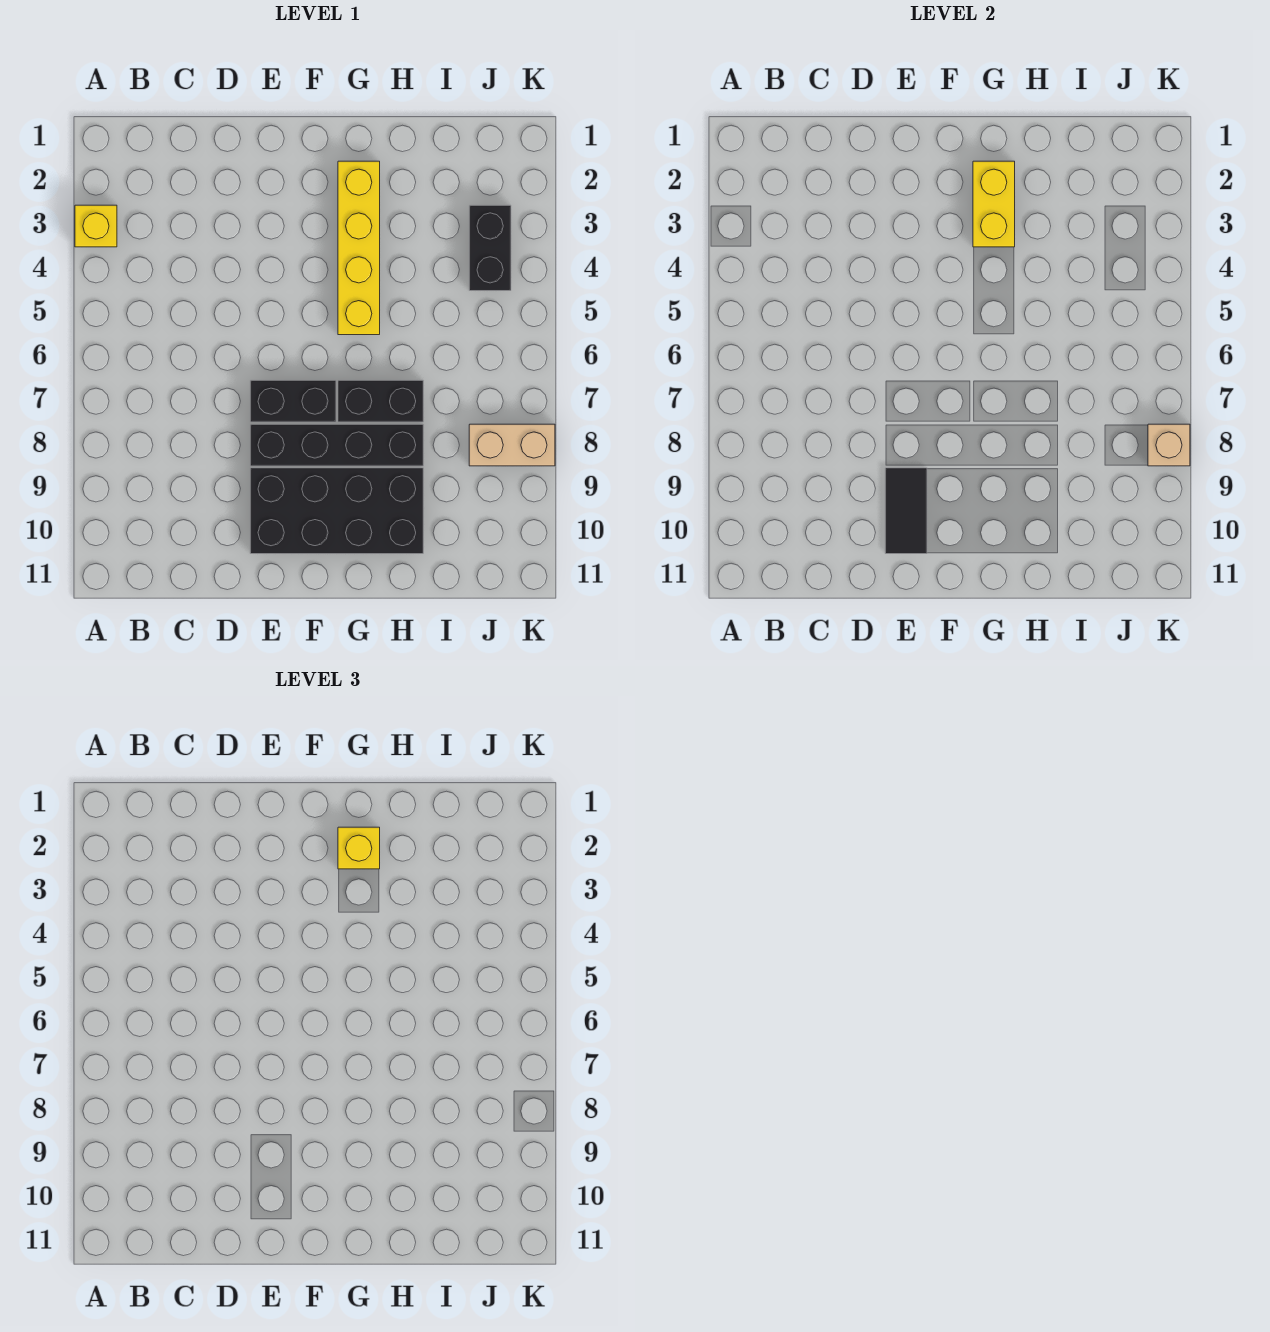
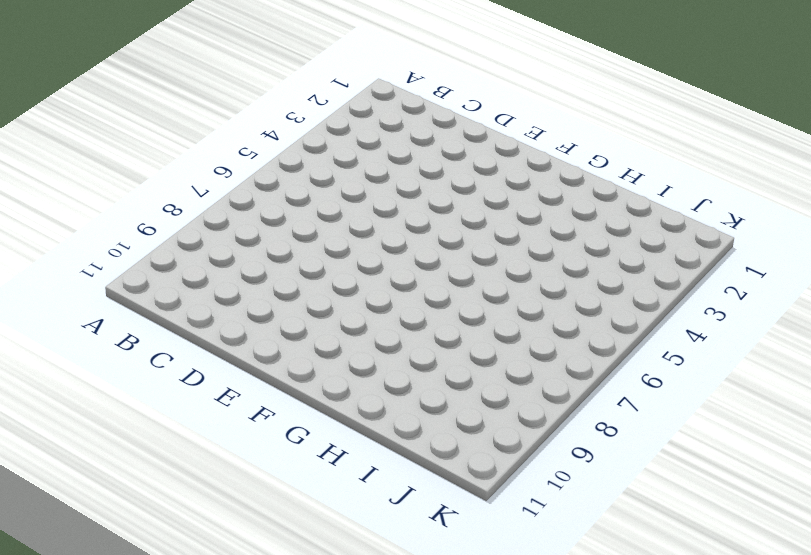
none -> yellow brick A3 level 1
none -> black brick E7:F7 level 1
none -> black brick E8:H8 level 1

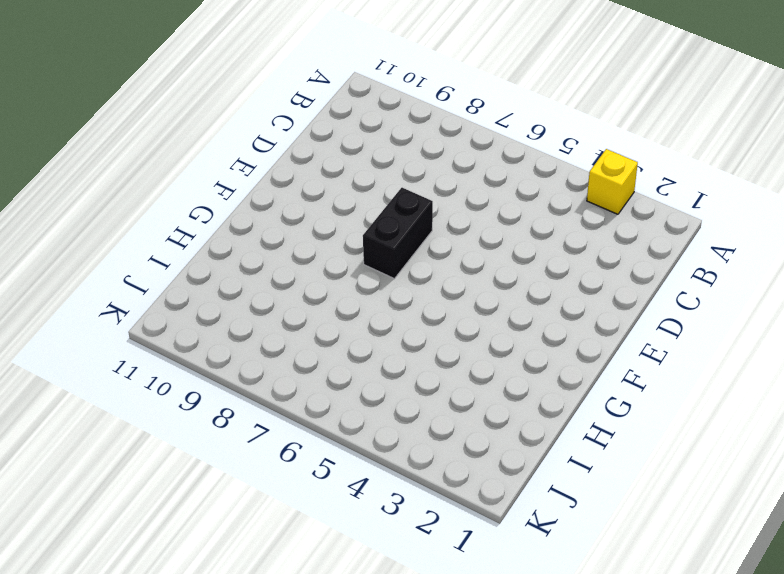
none -> black brick E8:H8 level 1
none -> black brick E9:H10 level 1
none -> yellow brick G2:G5 level 1

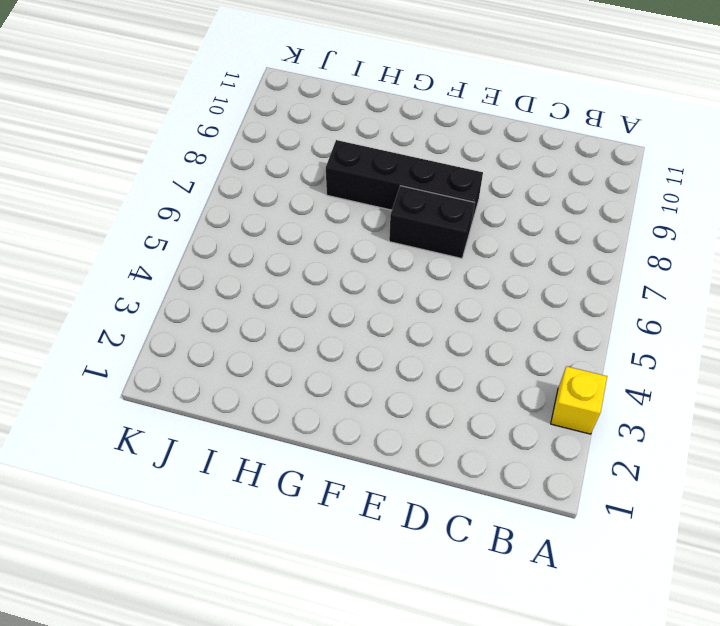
none -> black brick E9:H10 level 1
none -> yellow brick G2:G5 level 1
none -> black brick G7:H7 level 1

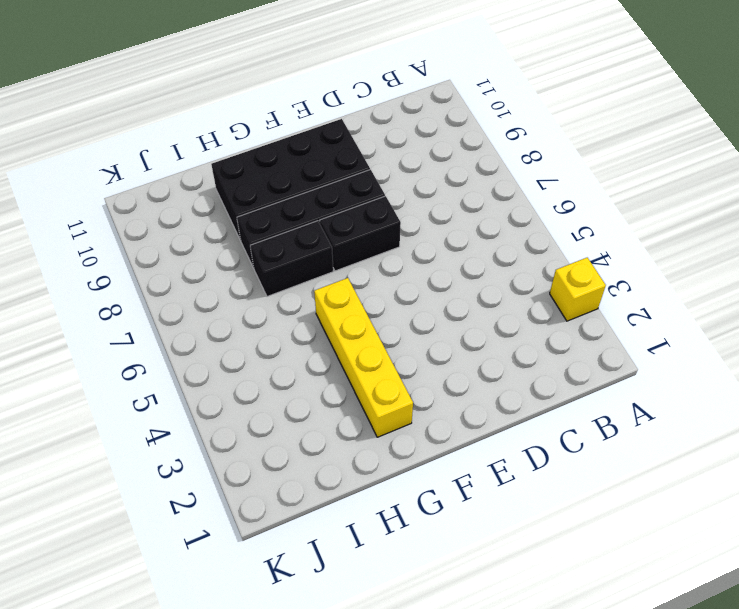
none -> black brick J3:J4 level 1
none -> tan brick J8:K8 level 1
none -> black tile E9:E10 level 2

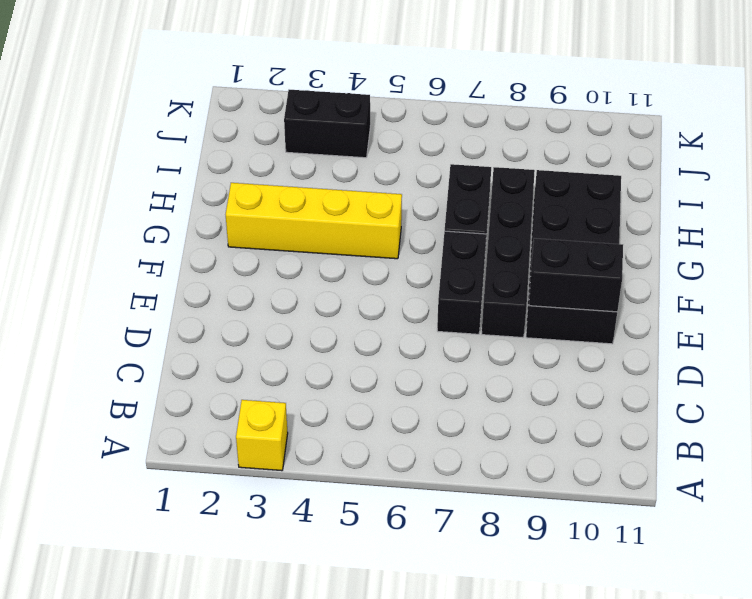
black brick E9:E10 level 2 -> black tile E9:E10 level 2
none -> tan brick J8:K8 level 1
none -> yellow brick G2:G3 level 2
none -> tan brick K8 level 2

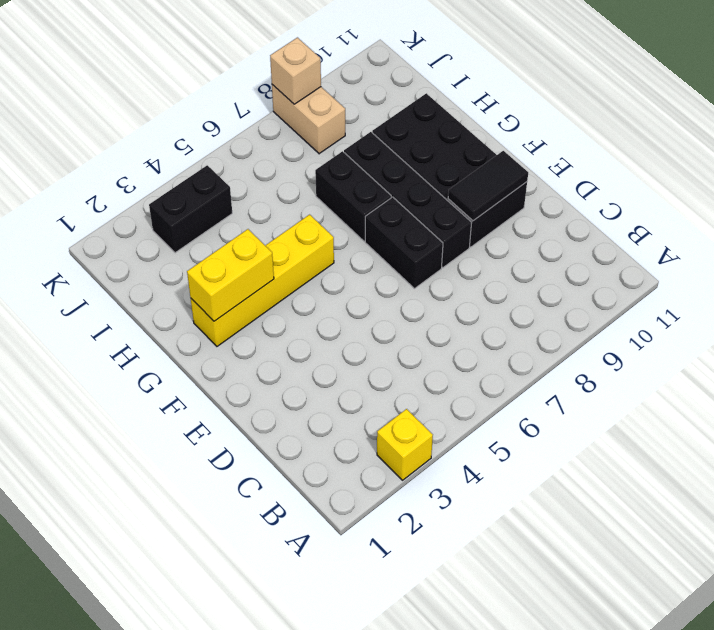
none -> yellow brick G2 level 3

